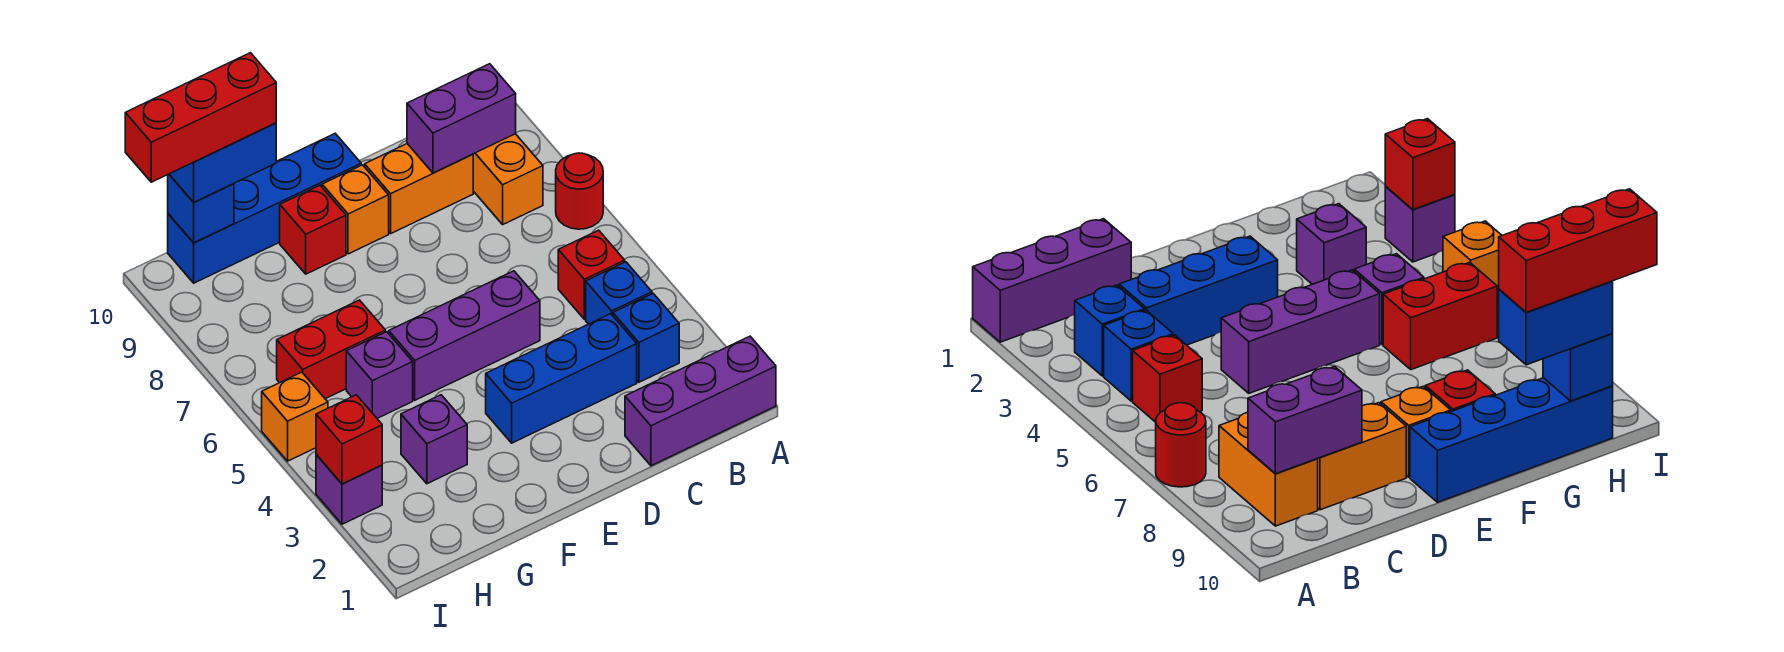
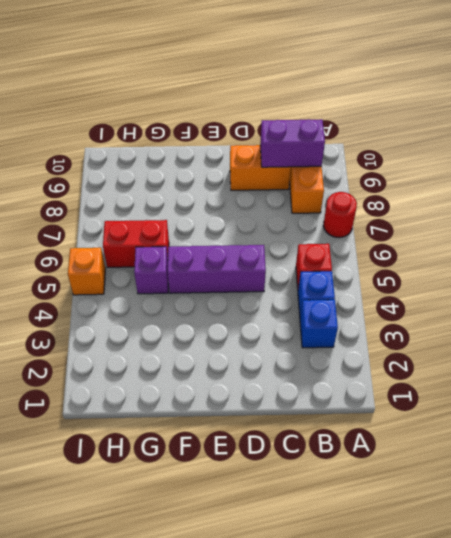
none -> purple brick A1:C1 level 1
none -> blue brick C3:E3 level 1
none -> orange brick E9 level 1

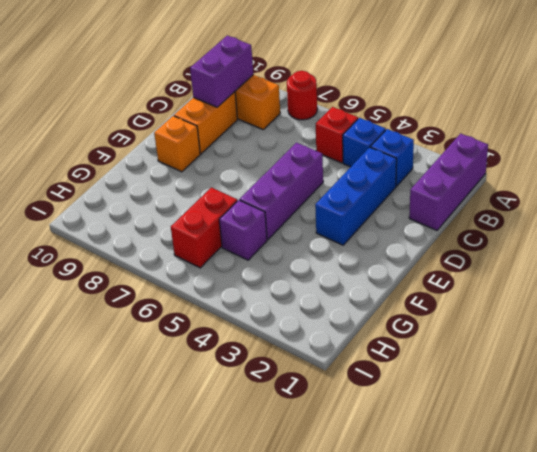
none -> blue brick E10:H10 level 1
none -> red brick F9 level 1
none -> purple brick G3 level 1

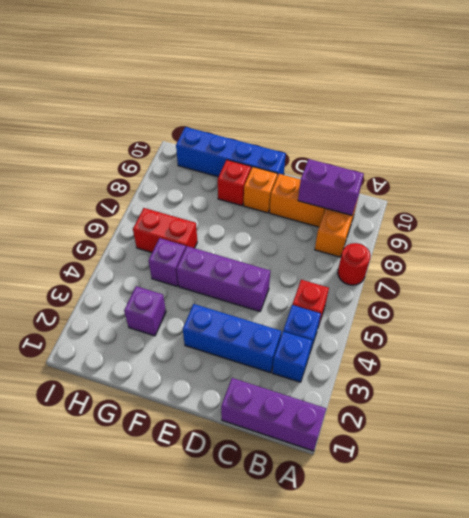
none -> purple brick I3 level 1
none -> orange brick I5 level 1
none -> blue brick H10 level 2

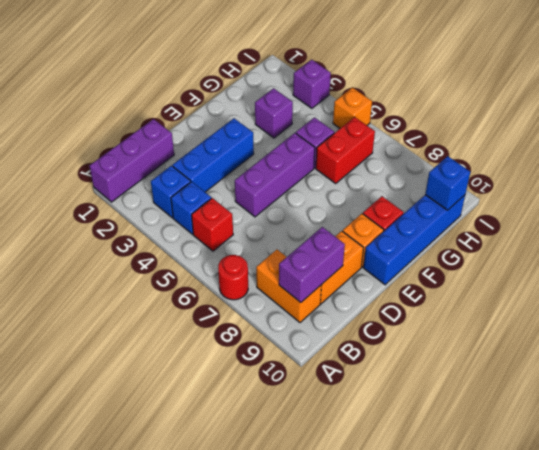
none -> red brick I3 level 2
none -> blue brick G10:H10 level 3
none -> red brick G10:I10 level 4

